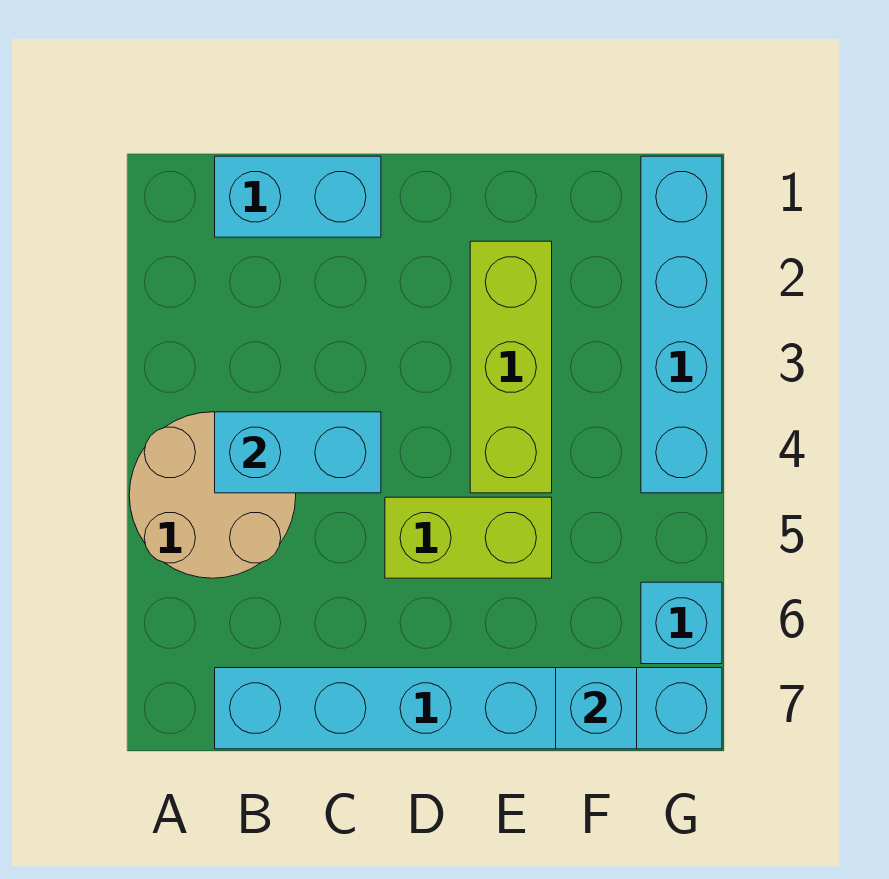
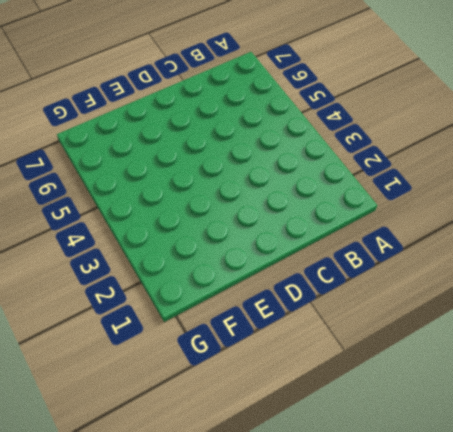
none -> tan round brick A4:B5 level 1
none -> cyan brick B1:C1 level 1

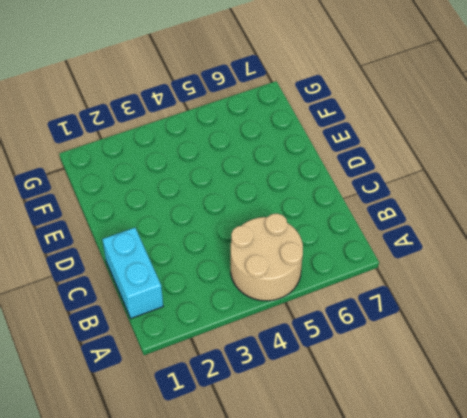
none -> cyan brick B7:G7 level 1
none -> lime brick D5:E5 level 1

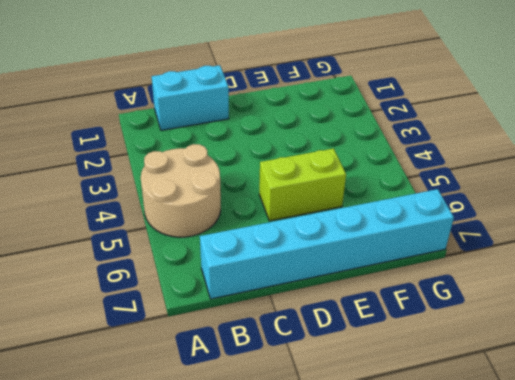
none -> lime brick E2:E4 level 1
none -> cyan brick G1:G4 level 1

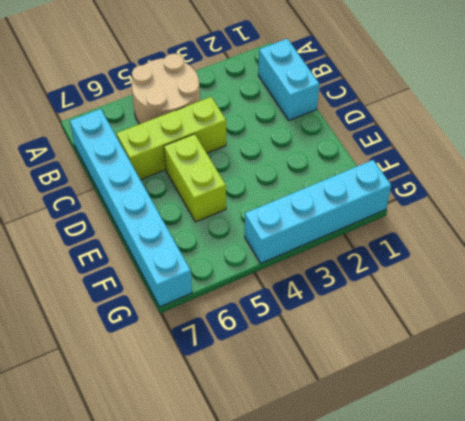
lime brick C4:C6 level 1 -> lime brick E2:E4 level 1
none -> cyan brick G6 level 1
none -> cyan brick B4:C4 level 2

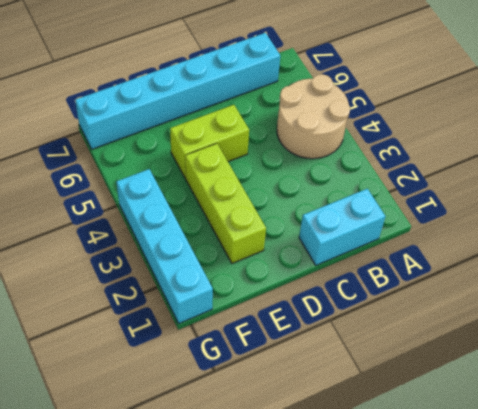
none -> cyan brick G6 level 1
none -> cyan brick B4:C4 level 2

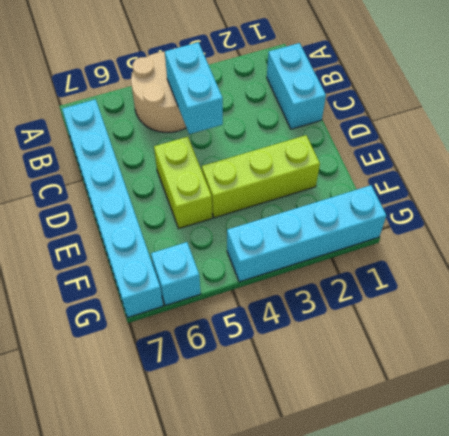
none -> cyan brick F7 level 2

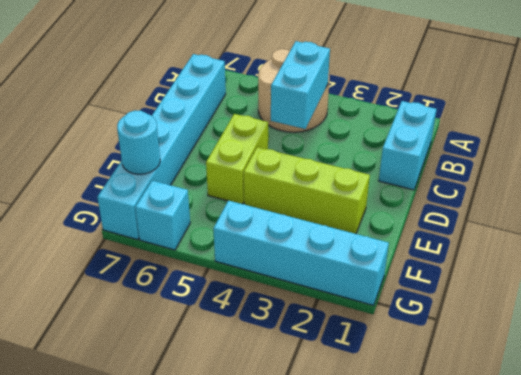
cyan round brick F7 level 2 -> cyan brick F7 level 2

